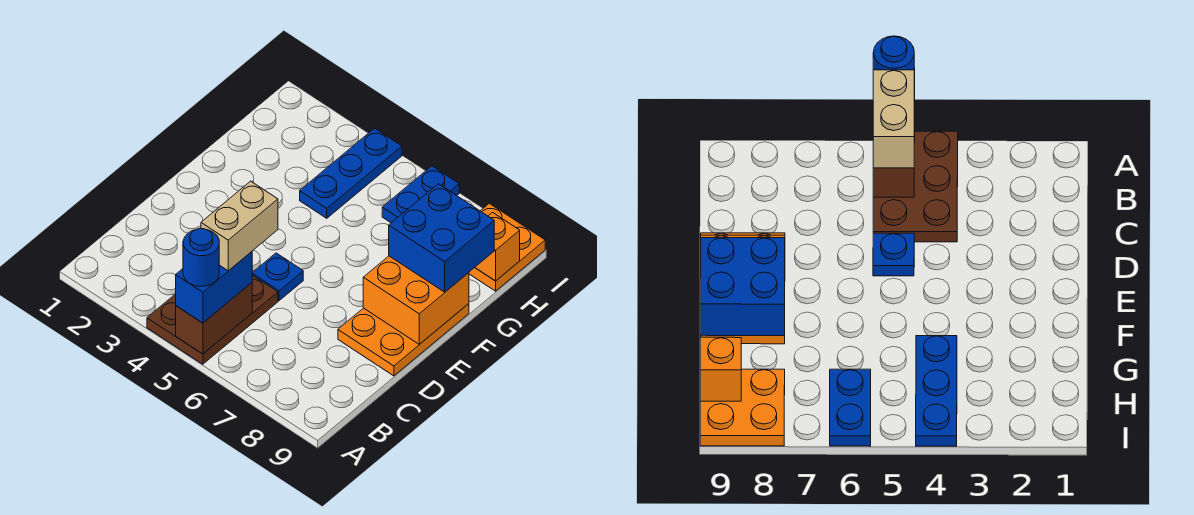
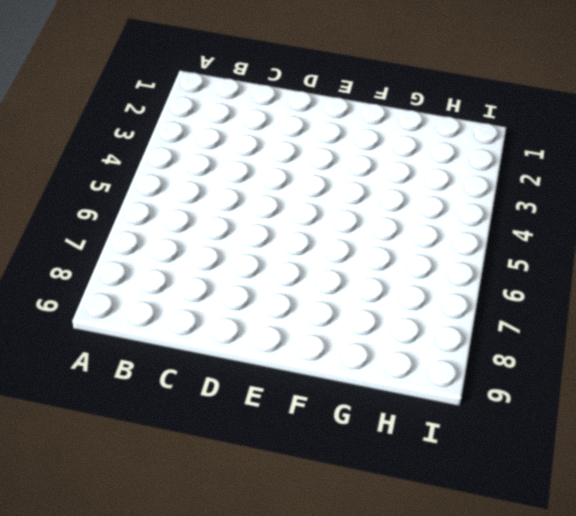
none -> brown plate A4:C5 level 1
none -> blue plate D5 level 1
none -> orange plate D8:F9 level 1

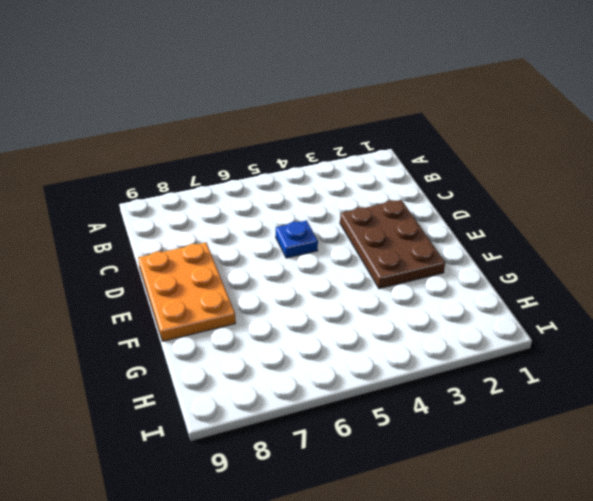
brown plate D2:F3 level 1 -> brown plate A4:C5 level 1
none -> blue plate G4:I4 level 1
none -> blue plate H6:I6 level 1
none -> orange plate H8:I9 level 1

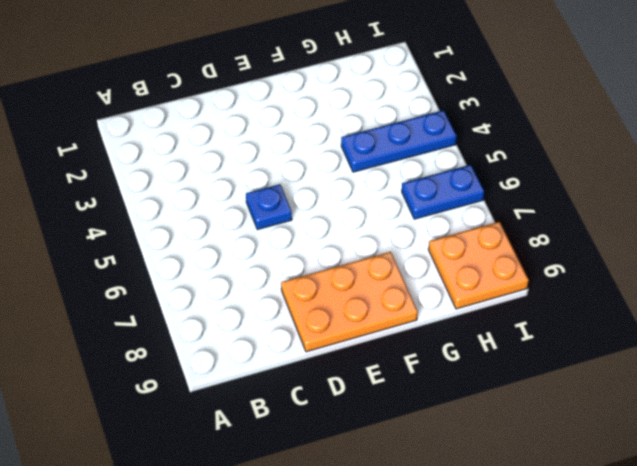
none -> brown plate A4:C5 level 1
none -> brown brick A5:B5 level 2
none -> orange brick E8:F9 level 2

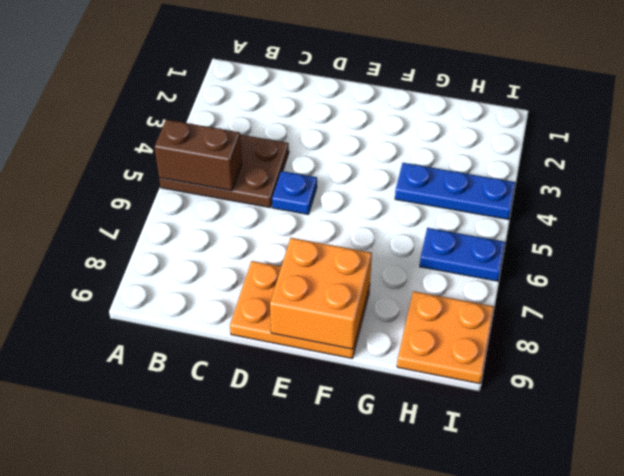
none -> orange brick H9 level 2
none -> blue brick A5:B5 level 3
none -> blue brick F8:G9 level 3

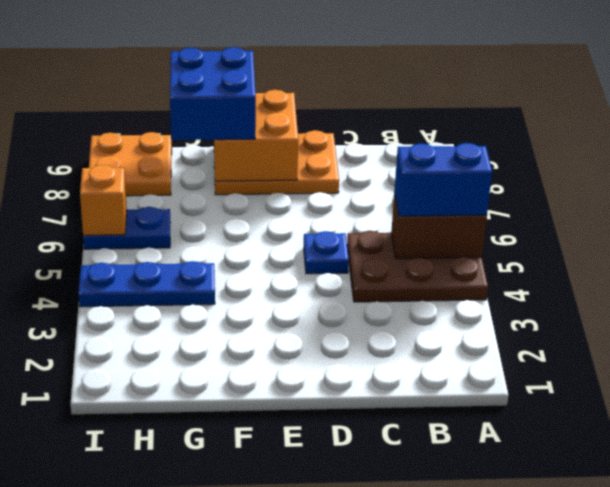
orange brick I6 level 2 -> orange brick H9 level 2
none -> blue round brick A5 level 4
none -> tan brick B5:C5 level 4

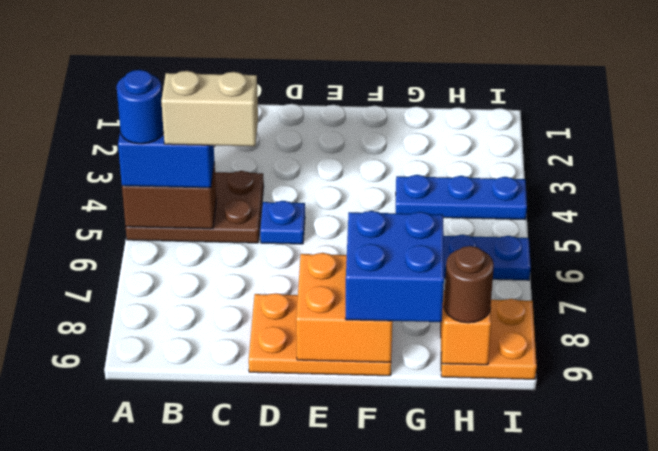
brown round brick H9 level 3 -> none

